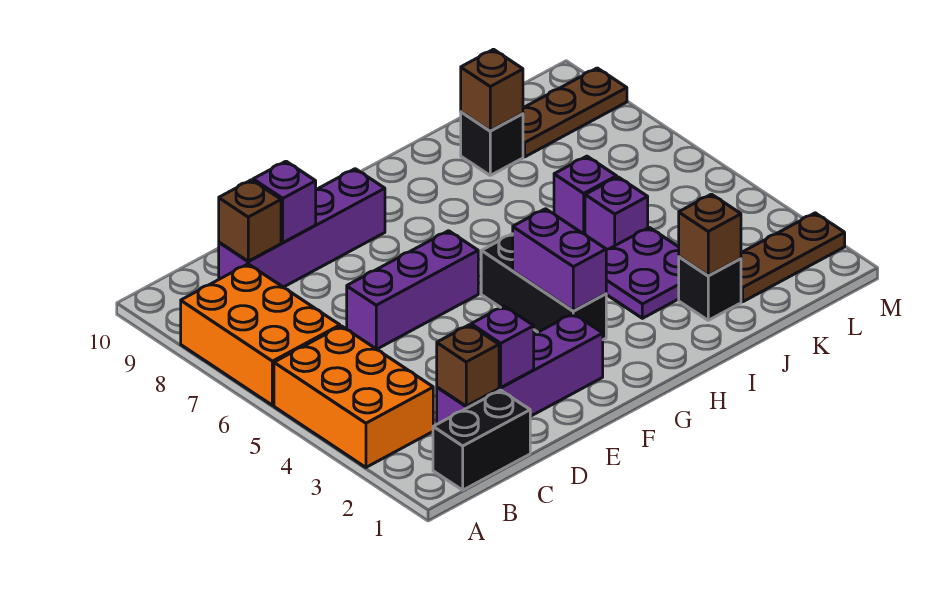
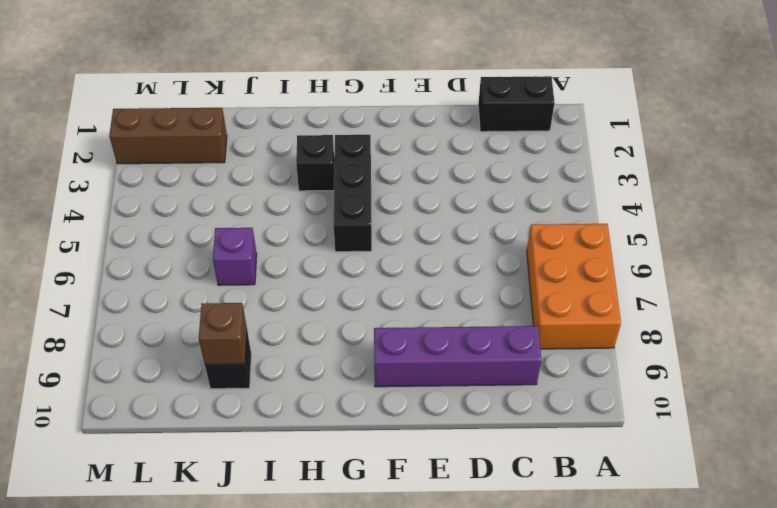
black brick H3 level 1 -> black brick J2 level 1
brown brick K2:M2 level 1 -> brown plate K2:M2 level 1
none -> orange brick A3:B5 level 1
none -> purple brick C2:F2 level 1
none -> purple brick D6:F6 level 1

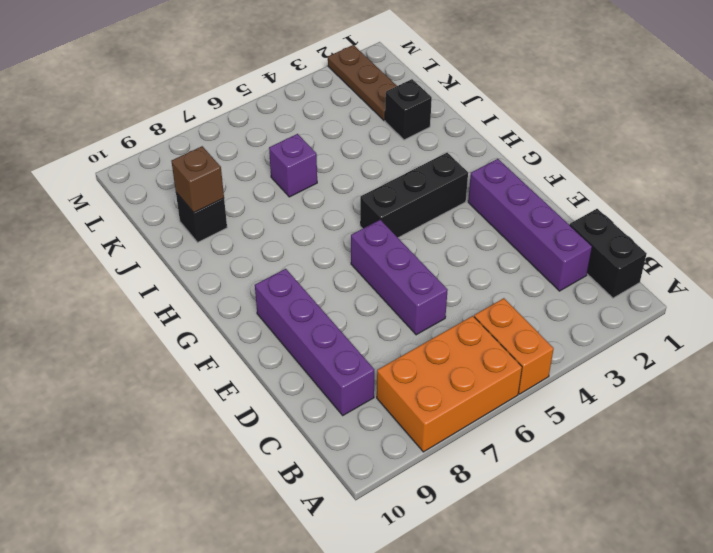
orange brick A5:B5 level 1 -> orange brick A3:B5 level 1
none -> purple plate I3:J4 level 1
none -> purple brick J5 level 1
none -> brown plate K9:M9 level 1

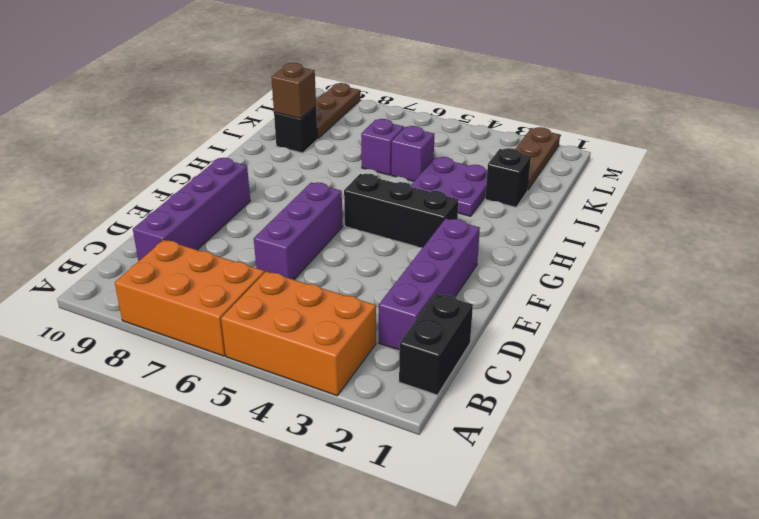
none -> brown brick C2 level 2
none -> brown brick C9 level 2
none -> purple brick D2 level 2

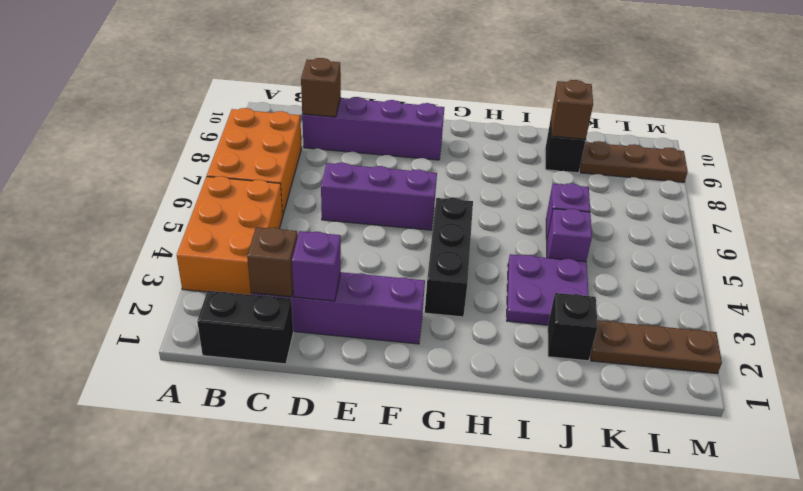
none -> purple brick D9 level 2
none -> purple brick G3:G4 level 2
none -> brown brick J2 level 2

